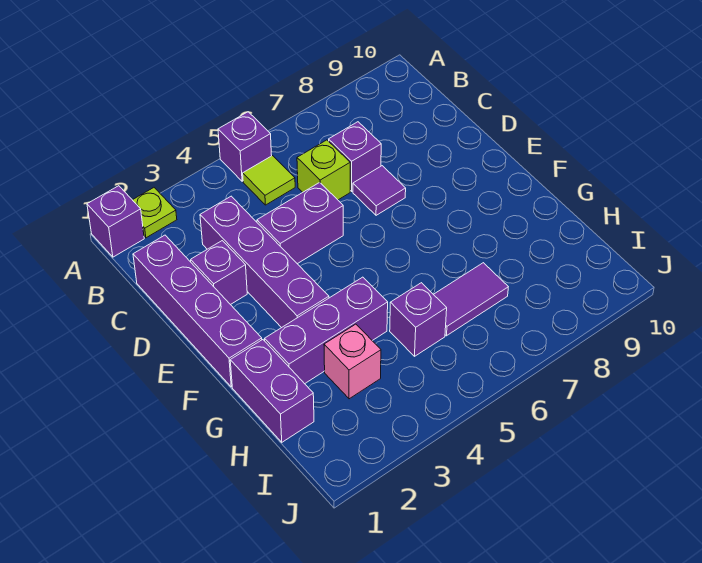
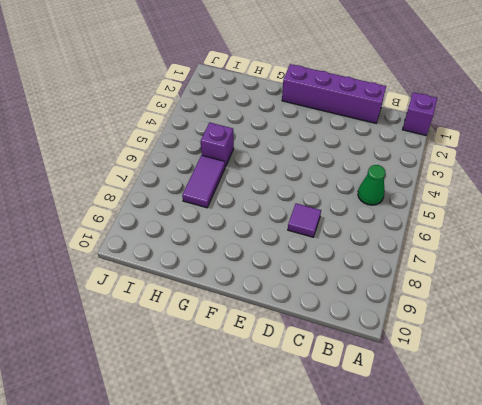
green cone B5 level 1 -> lime tile B5 level 1
none -> lime plate A2 level 1
none -> purple brick A5 level 1
none -> purple brick C3:F3 level 1

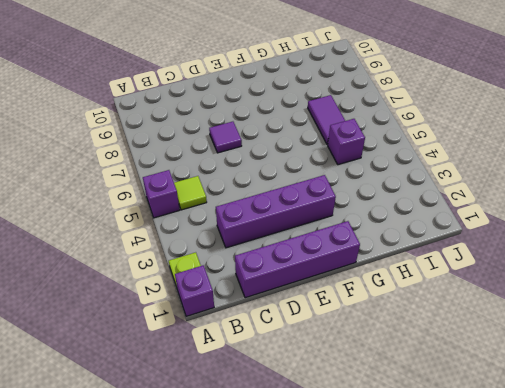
none -> lime brick C6 level 1
none -> purple brick C7 level 1
none -> purple brick D2 level 1

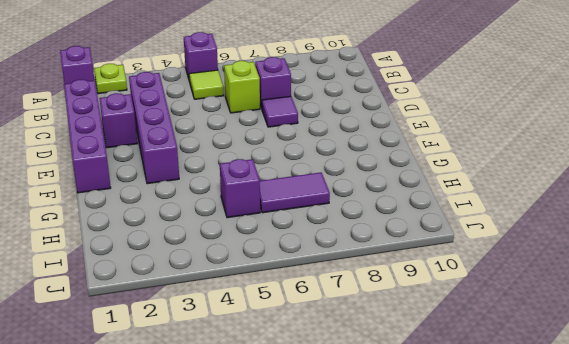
none -> purple brick D4:D5 level 1
none -> purple brick G1:H1 level 1
none -> purple brick G2:G4 level 1

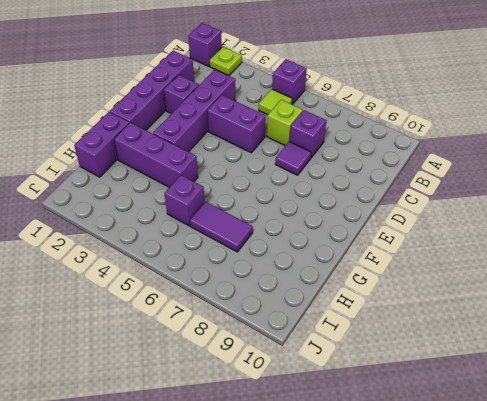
none -> pink brick H3 level 1

